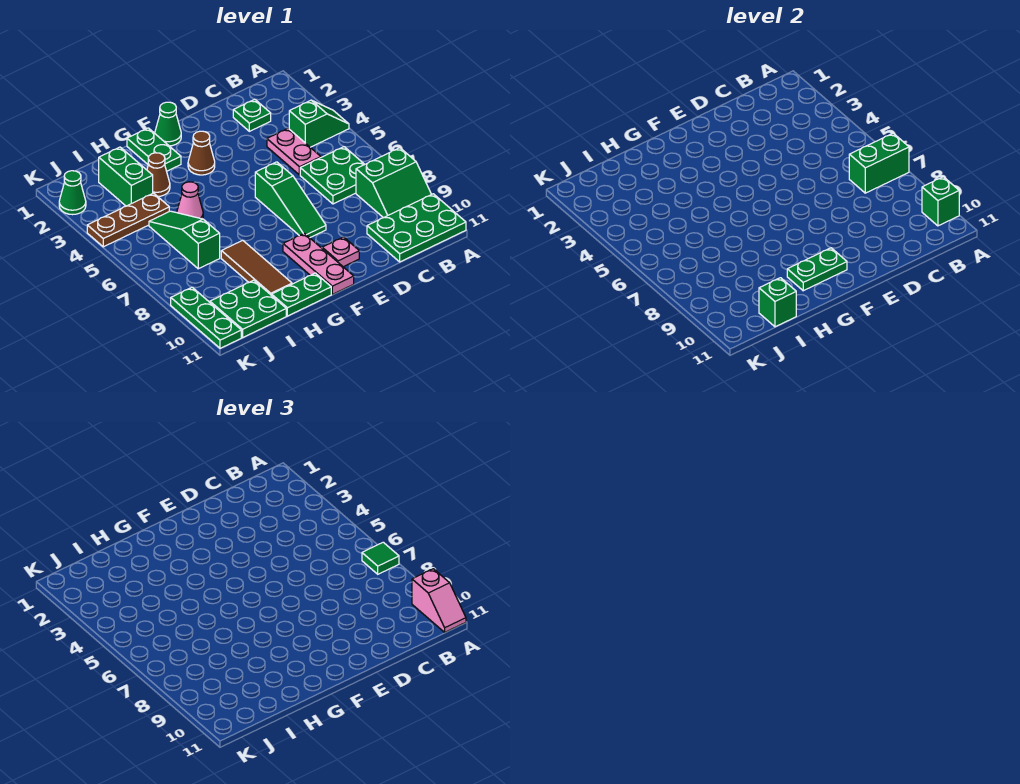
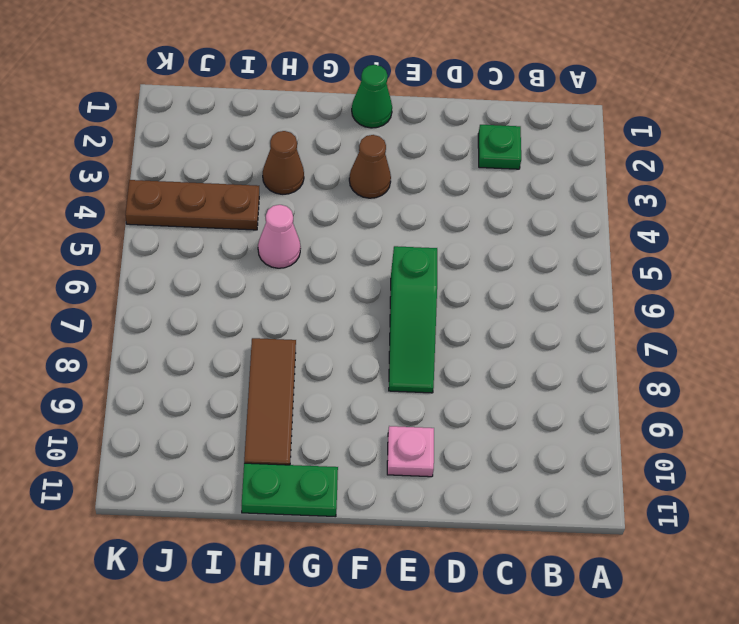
none -> green slope A4:B4 level 1 top B
none -> green slope A8:B9 level 1 top 8
none -> green plate A10:C11 level 1

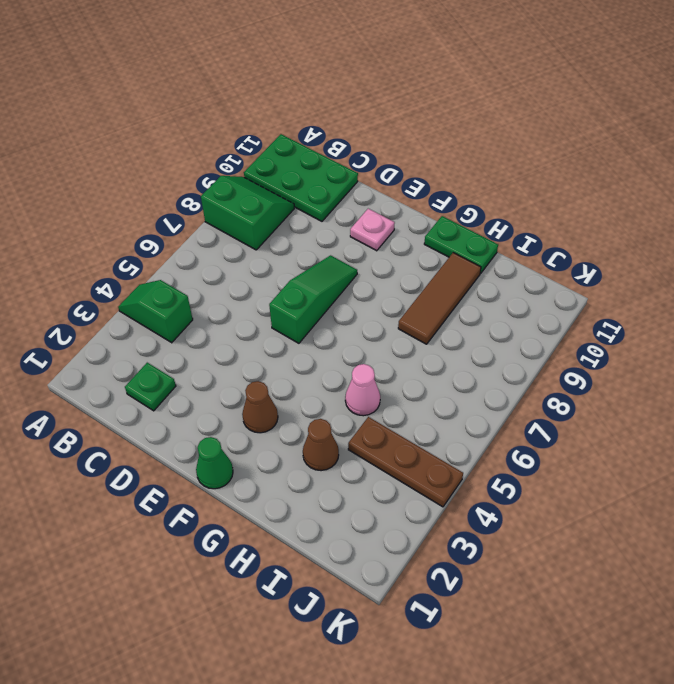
none -> green plate B6:C7 level 1
none -> pink plate C4:C5 level 1
none -> pink plate F9:F11 level 1

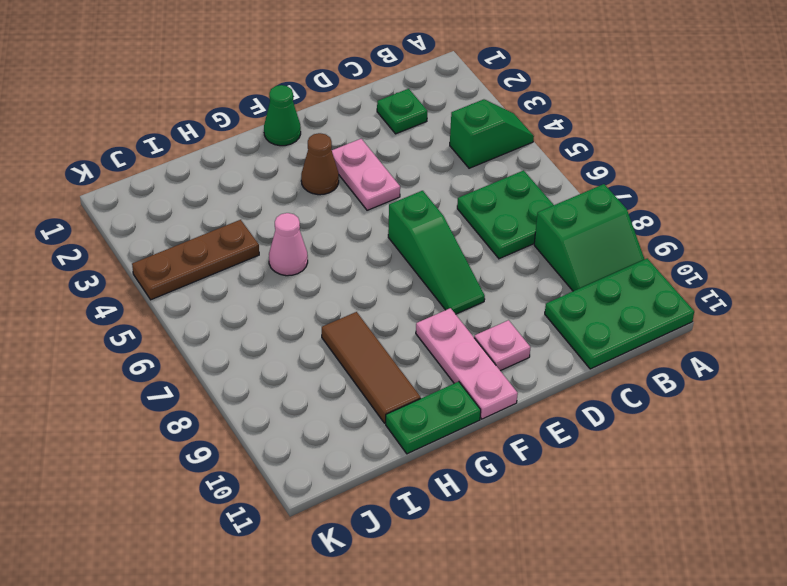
pink plate E3:E4 level 1 -> pink plate C4:C5 level 1
none -> green plate G1:G2 level 1
none -> brown cone H3 level 1
none -> green brick I2:I3 level 1

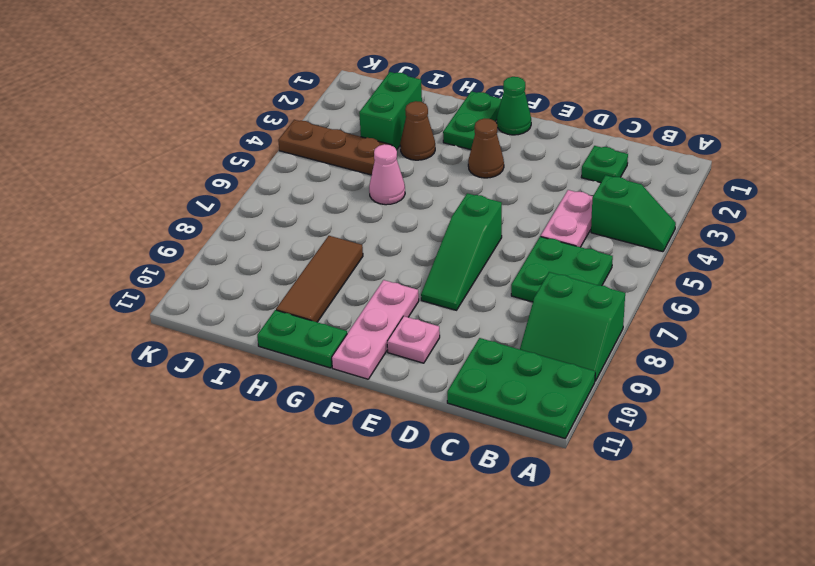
none -> green slope I5:I7 level 1 top 7
none -> green plate I10:J11 level 1
none -> green cone K2 level 1

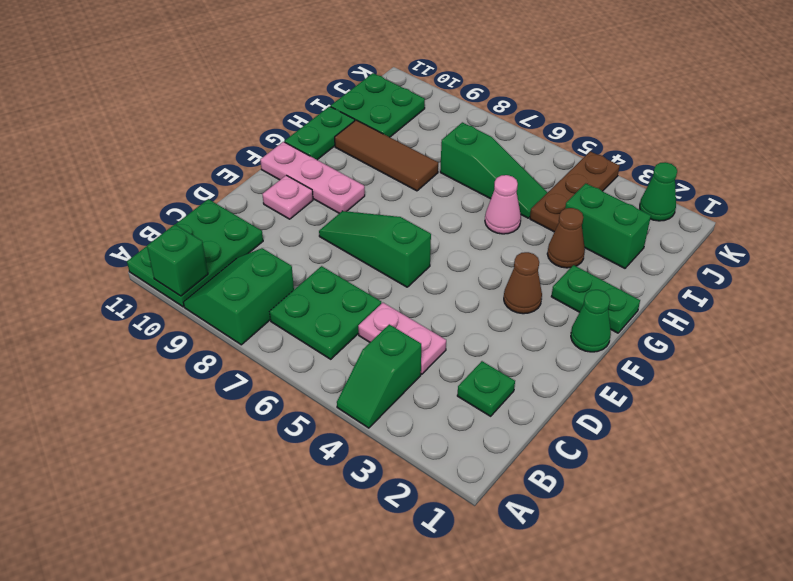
none -> green plate K9:K11 level 1
none -> green brick A7:B7 level 2
none -> green plate F10:G10 level 2

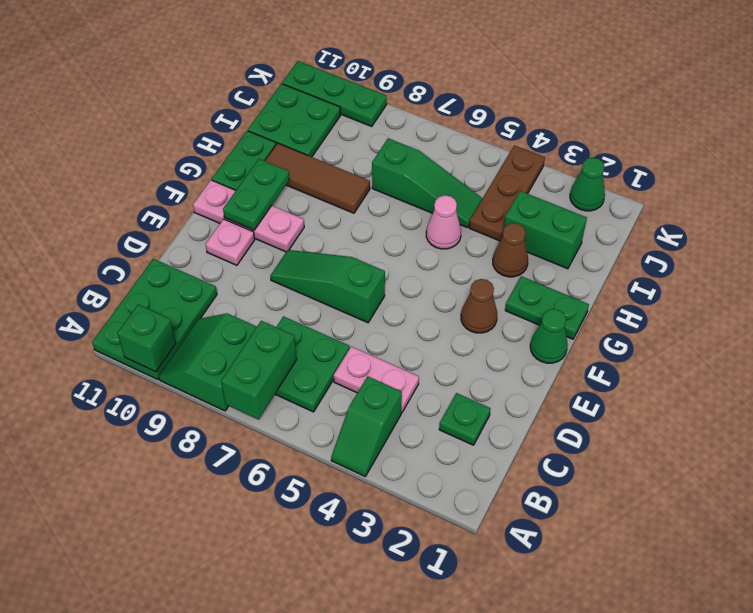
none -> green brick I11 level 2
none -> green tile A7 level 3
none -> pink slope A10:A11 level 3 top 10

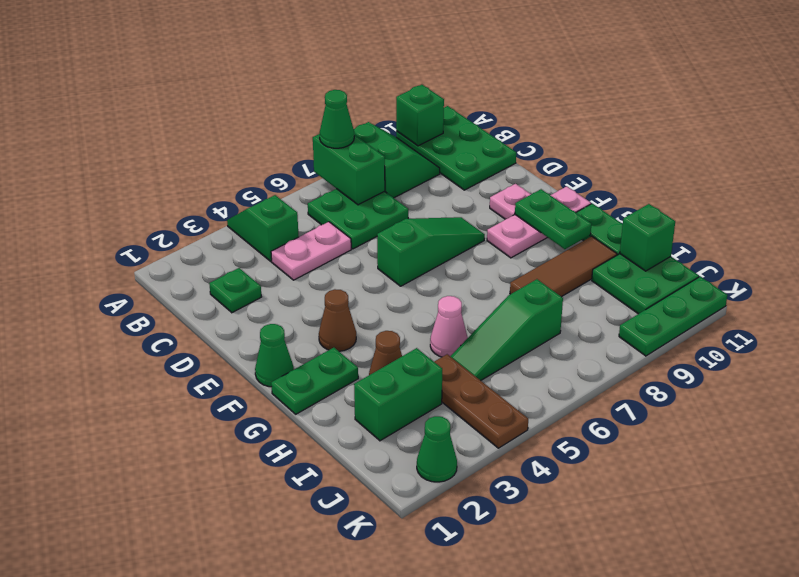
green cone A7 level 3 -> green tile A7 level 3
none -> pink slope A10:A11 level 3 top 10

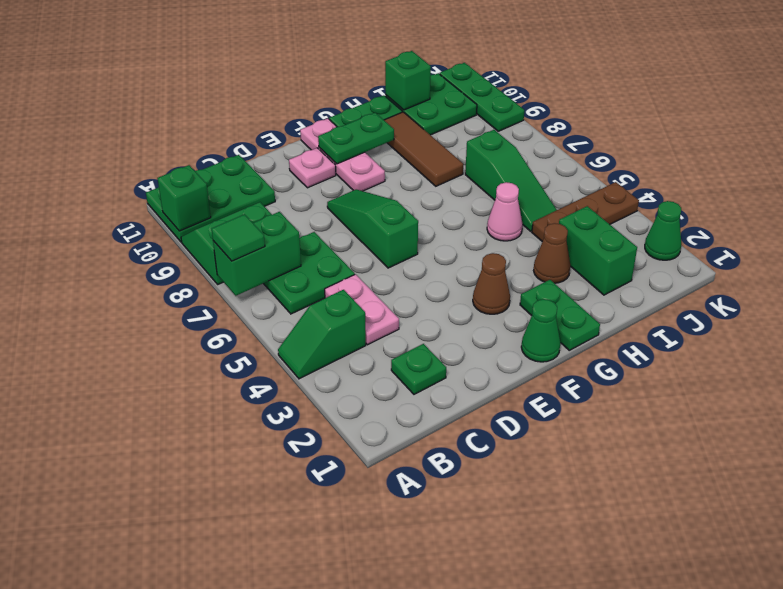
none -> pink slope A10:A11 level 3 top 10

